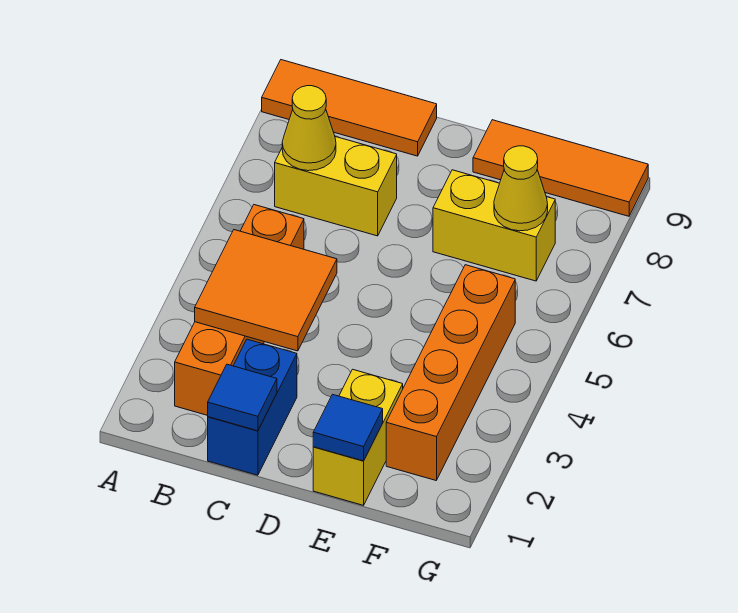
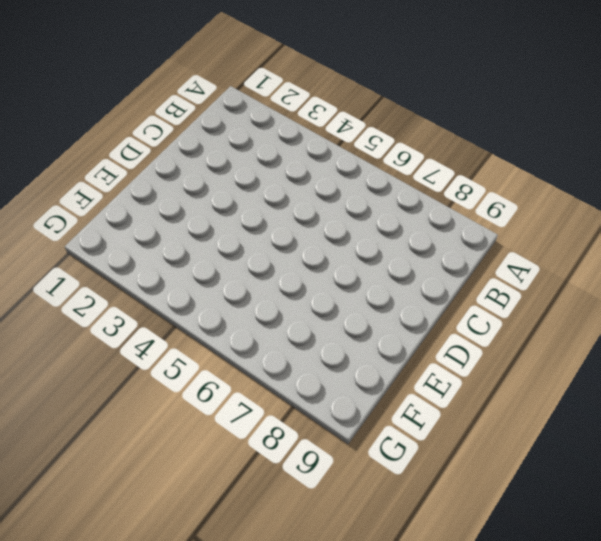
none -> orange tile A9:C9 level 1
none -> orange brick B2:B5 level 1
none -> yellow brick B7:C7 level 1

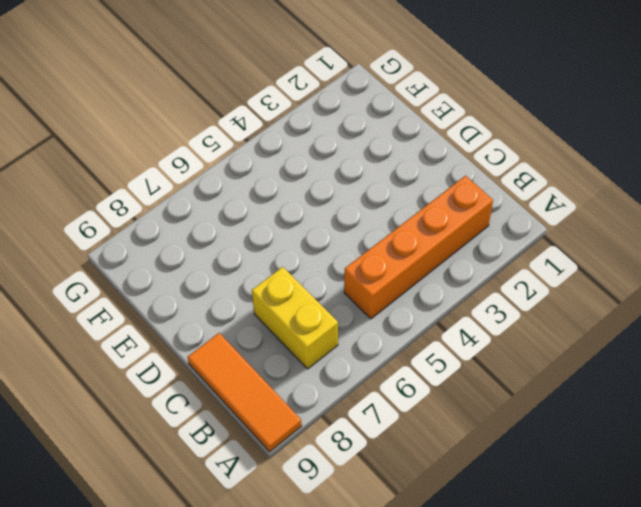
none -> blue brick C1:C2 level 1
none -> yellow brick E1:E2 level 1
none -> yellow brick E7:F7 level 1

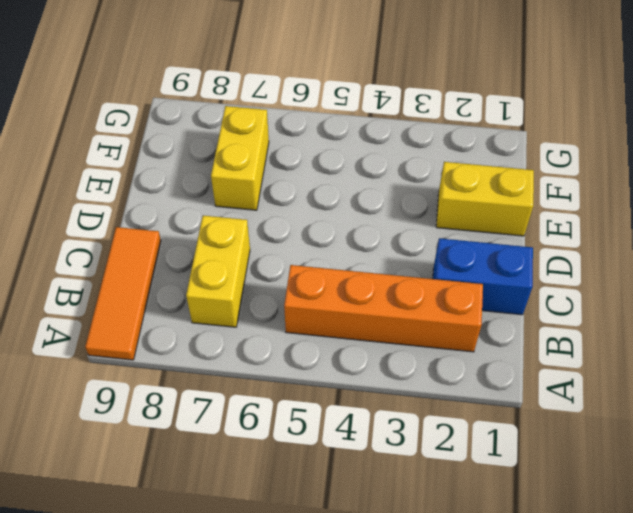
none -> orange tile E9:G9 level 1
none -> orange brick F2:F5 level 1
none -> orange tile B3:C4 level 2

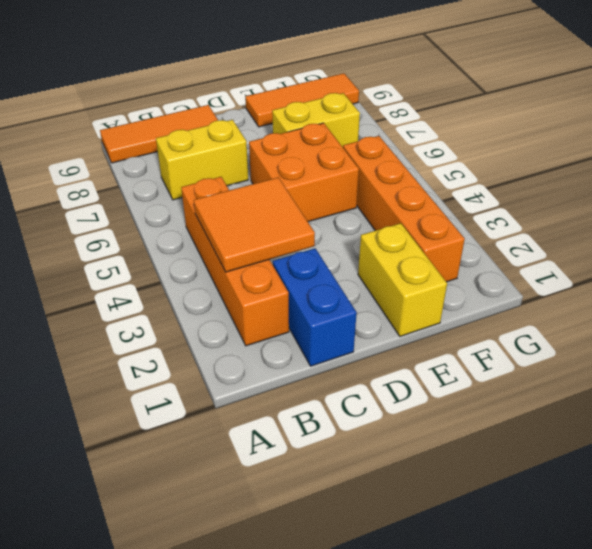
orange brick D5:E6 level 1 -> none
none -> yellow cone B7 level 2
none -> blue tile C1 level 2
none -> blue tile E1 level 2

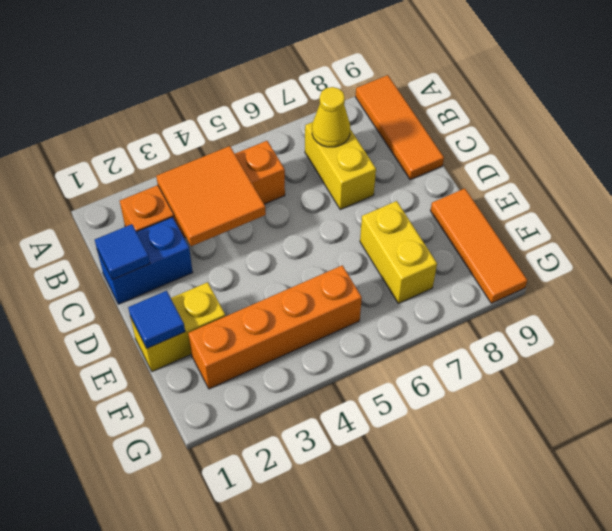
none -> yellow cone F7 level 2

